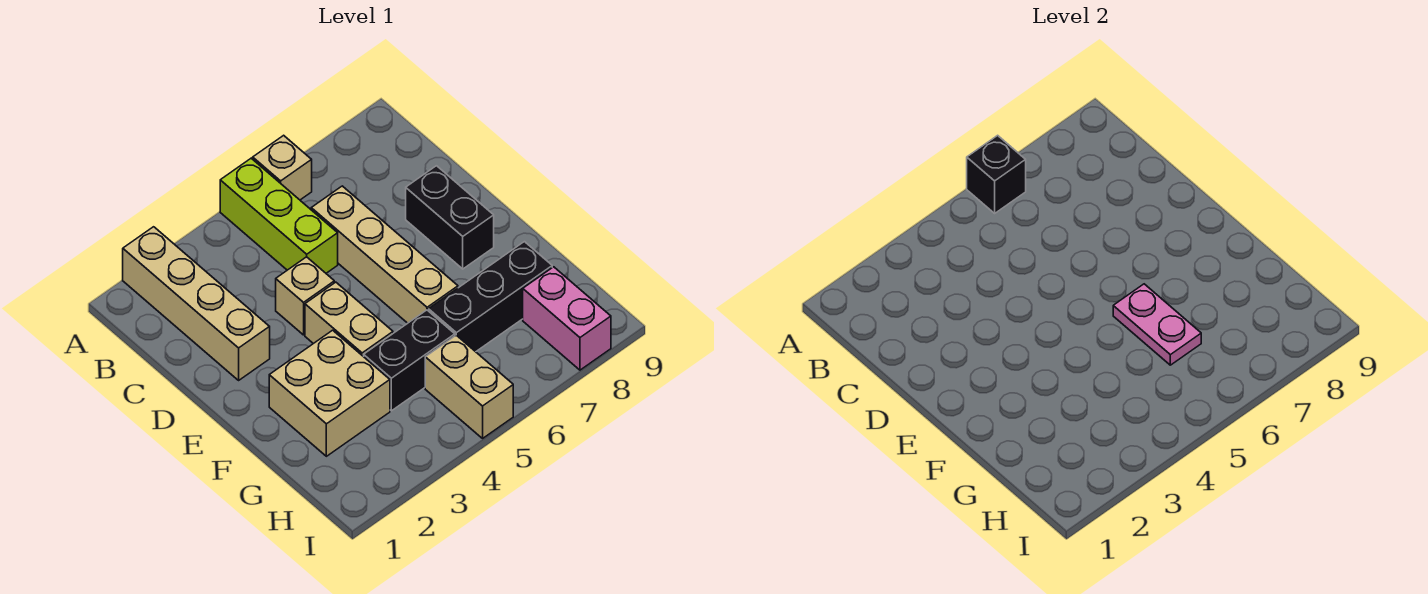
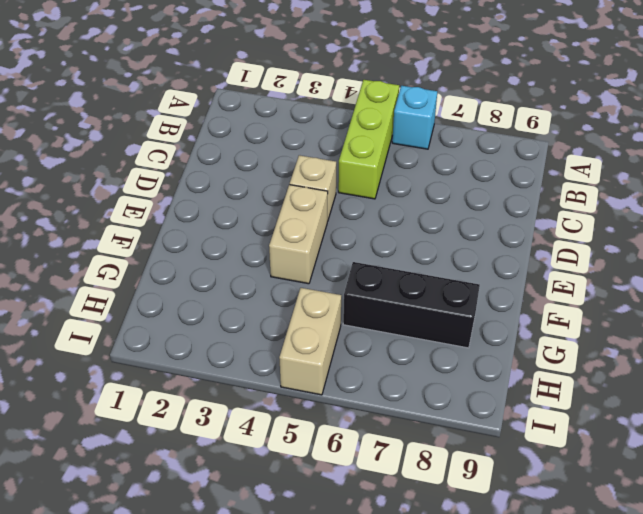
cyan brick A6 level 1 -> tan brick A6 level 1
none -> tan brick A2:D2 level 1
none -> tan brick C6:F6 level 1
none -> black brick D8:E8 level 1

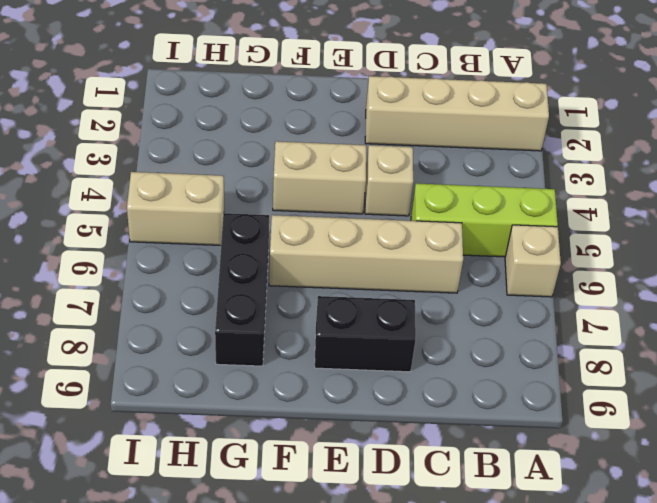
none -> tan brick F2:G3 level 1
none -> black brick G4:G5 level 1
none -> pink brick H8:I8 level 1

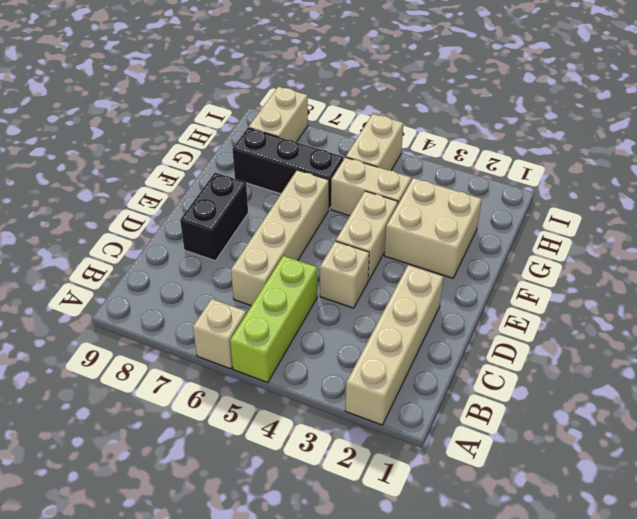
tan brick G4:G5 level 1 -> black brick G4:G5 level 1
tan brick H8:I8 level 1 -> pink brick H8:I8 level 1
none -> black brick A6 level 2
none -> pink plate F6:G6 level 2

